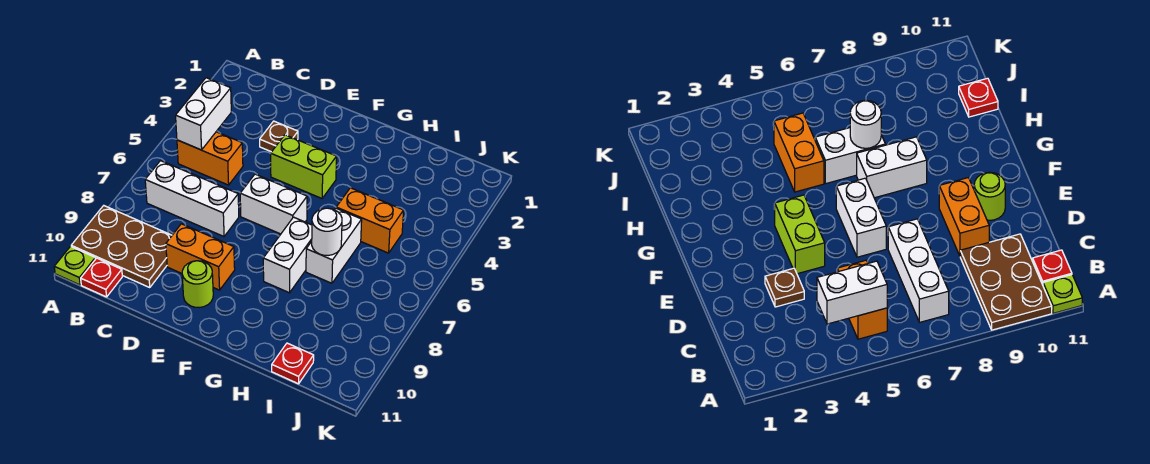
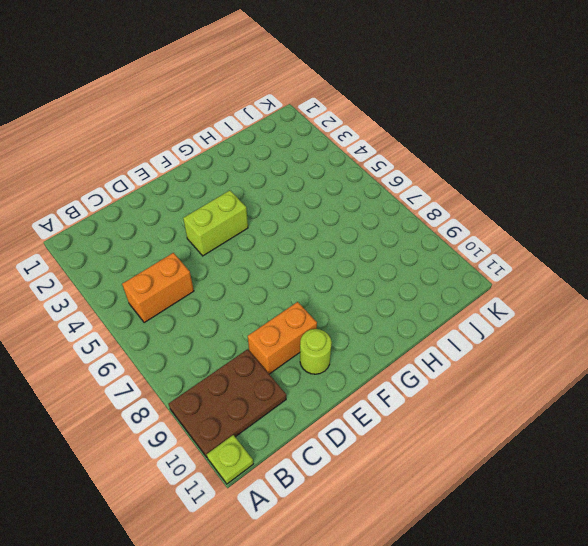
none -> white brick B7:D7 level 1
none -> red plate B11 level 1
none -> brown plate D3 level 1

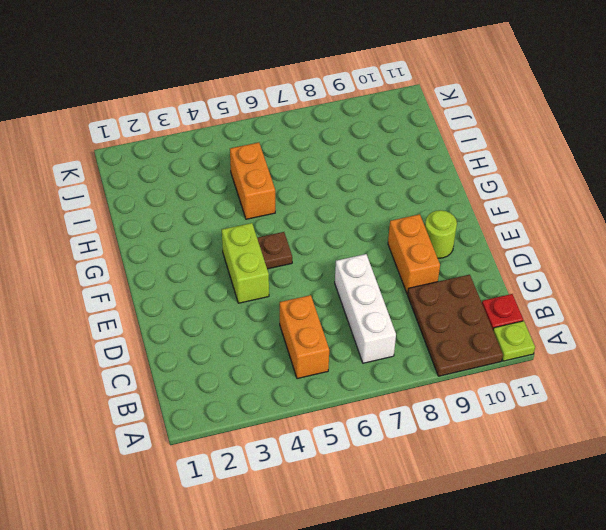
brown plate F5 level 1 -> brown plate D3 level 1
none -> white brick E6:F6 level 1
none -> white brick G7:G8 level 1
none -> white brick H6:H7 level 1

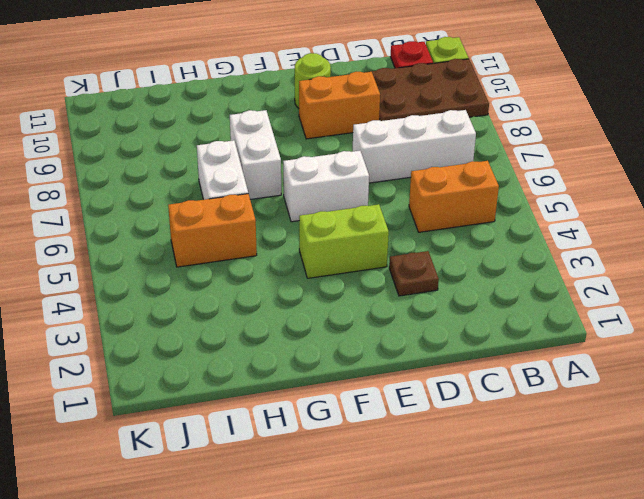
none -> red plate I11 level 1
none -> white brick B4:B5 level 2
none -> white round brick H7 level 2

